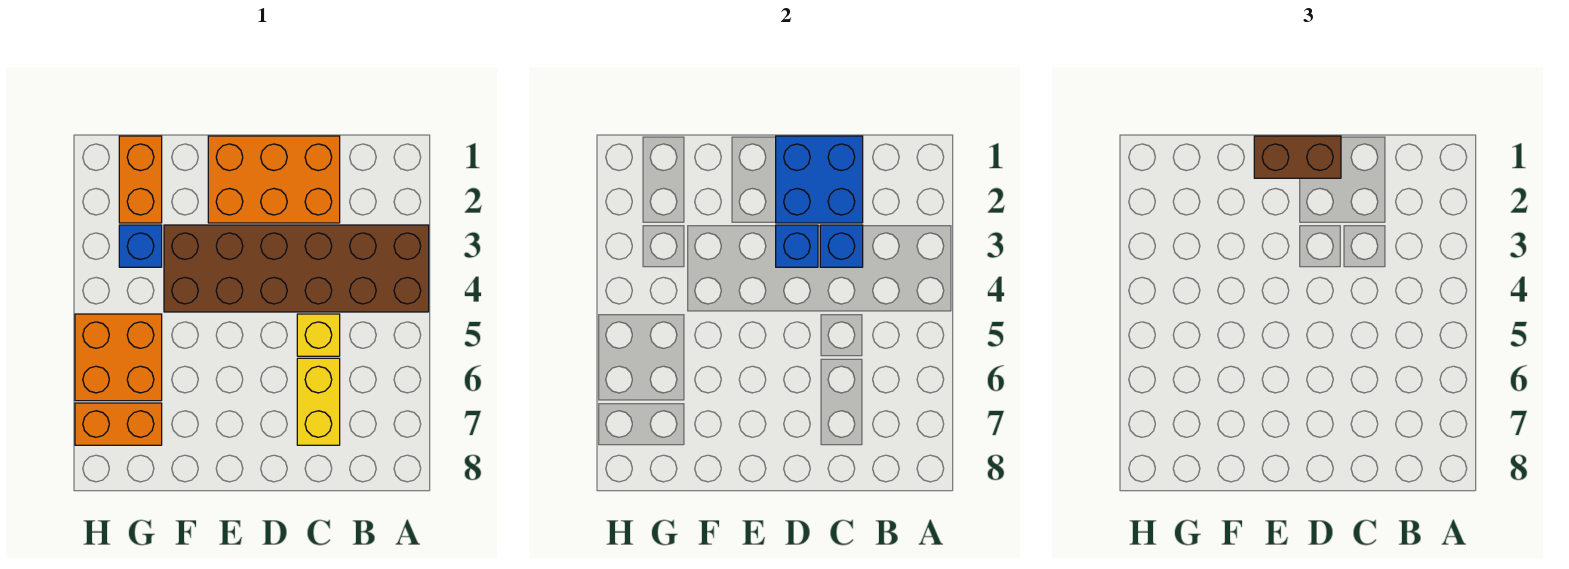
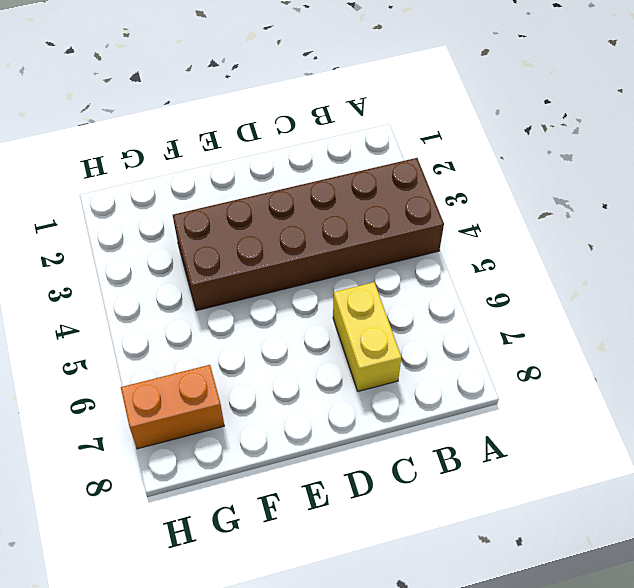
none -> orange brick C1:E2 level 1
none -> yellow brick C5 level 1
none -> orange brick G1:G2 level 1

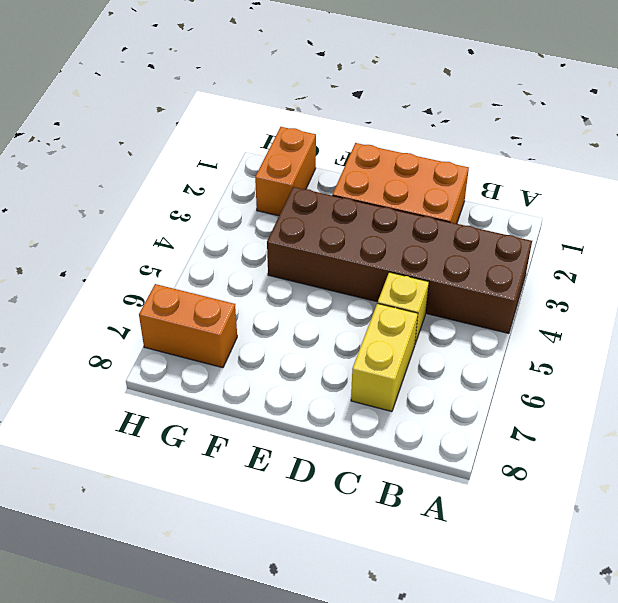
none -> blue brick G3 level 1
none -> orange brick G5:H6 level 1
none -> blue brick C1:D2 level 2

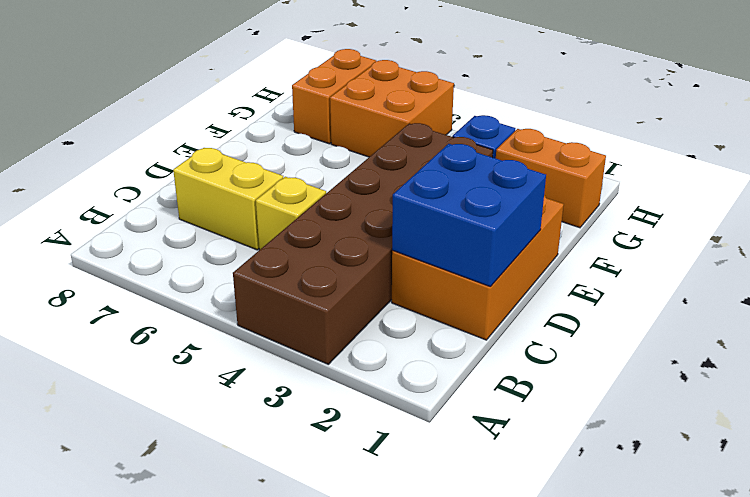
none -> blue brick C3 level 2
none -> blue brick D3 level 2
none -> brown brick D1:E1 level 3

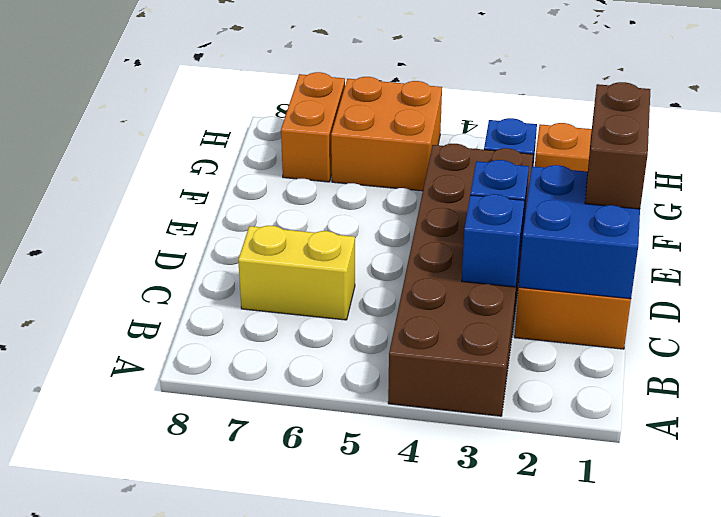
none -> yellow brick C5 level 1

